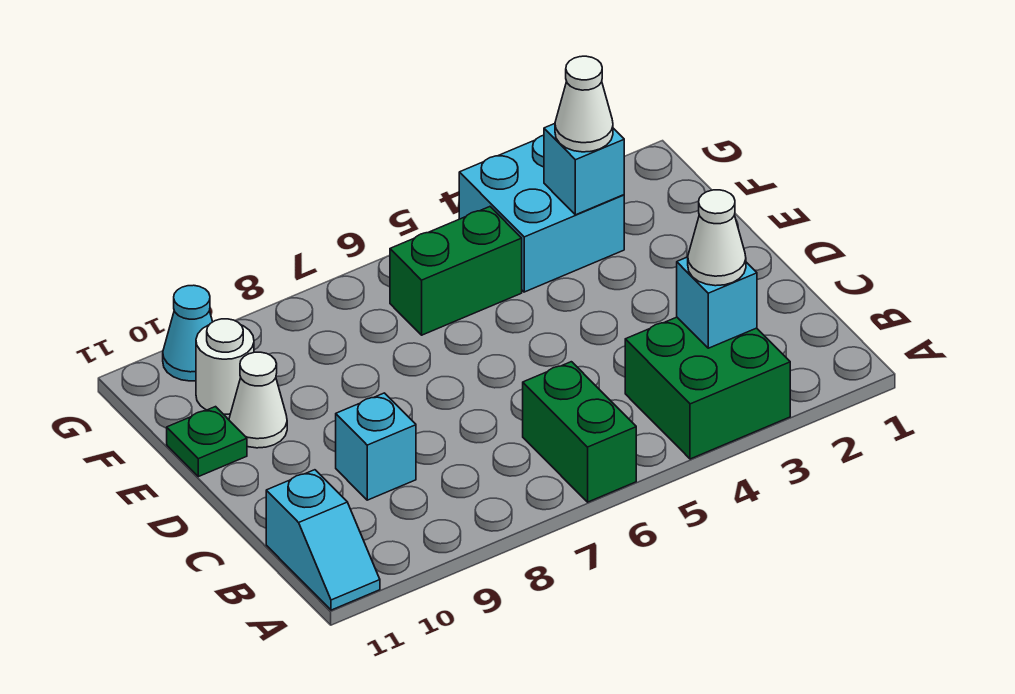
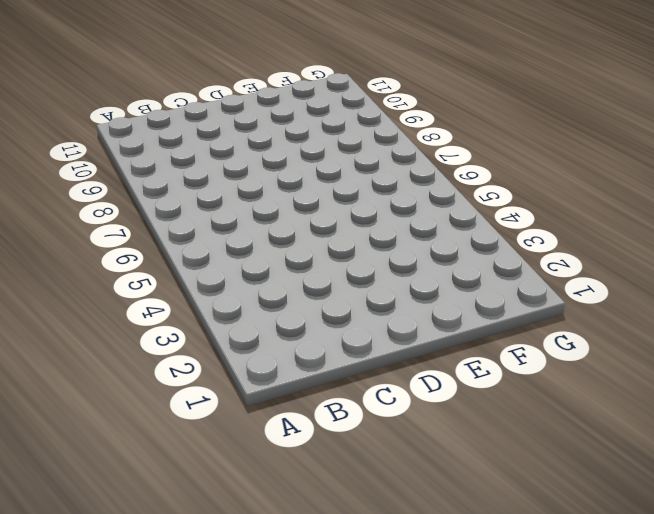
none -> green brick A3:B4 level 1
none -> green brick A6:B6 level 1
none -> cyan slope A11:B11 level 1 top B

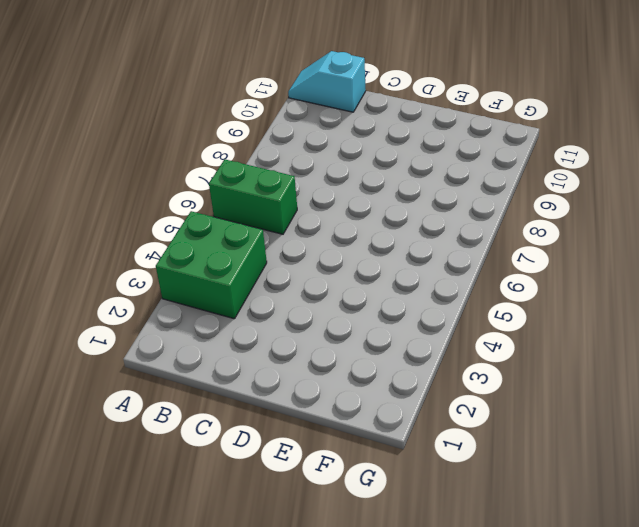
none -> cyan brick C9 level 1
none -> white cone E10 level 1
none -> green plate E11 level 1

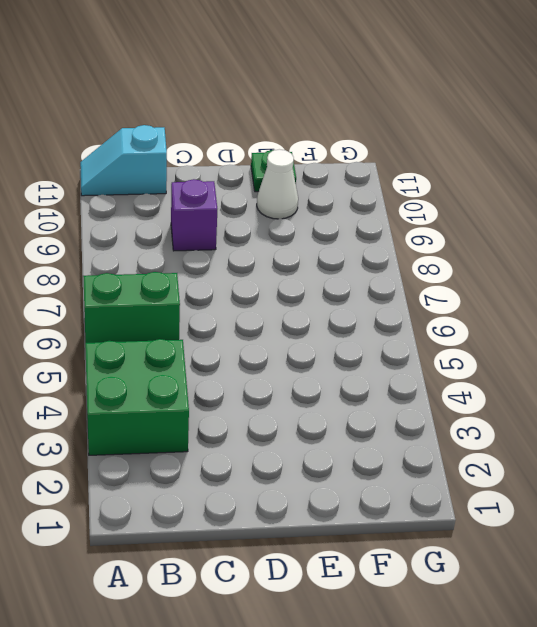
purple brick C9 level 1 -> cyan brick C9 level 1
none -> cyan brick F3:G4 level 1
none -> green brick F5:F6 level 1
none -> white round brick F10 level 1

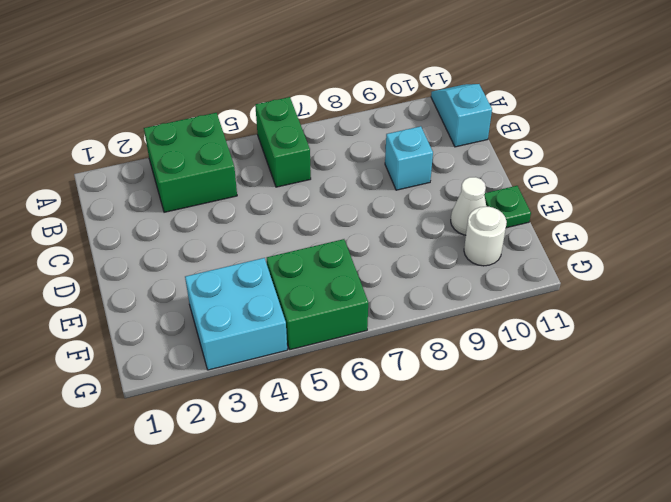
green brick F5:G6 level 1 -> green brick F5:F6 level 1
none -> cyan cone G10 level 1
none -> cyan brick B3 level 2
none -> cyan brick F3 level 2

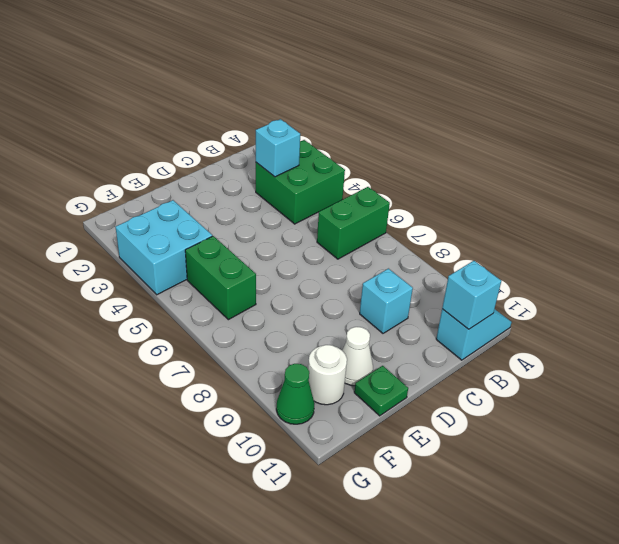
cyan brick B11 level 2 -> cyan brick F3 level 2
green cone G10 level 1 -> cyan cone G10 level 1
none -> white cone B3 level 3
none -> white cone F3 level 3

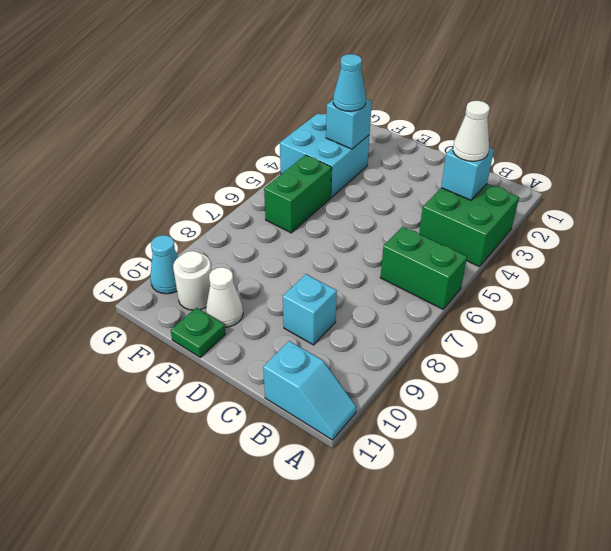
cyan cone F3 level 3 -> white cone F3 level 3

